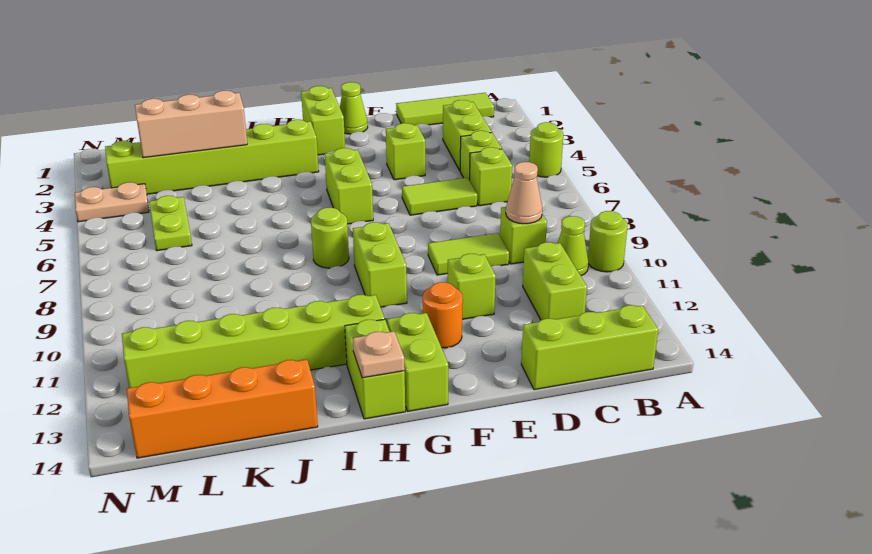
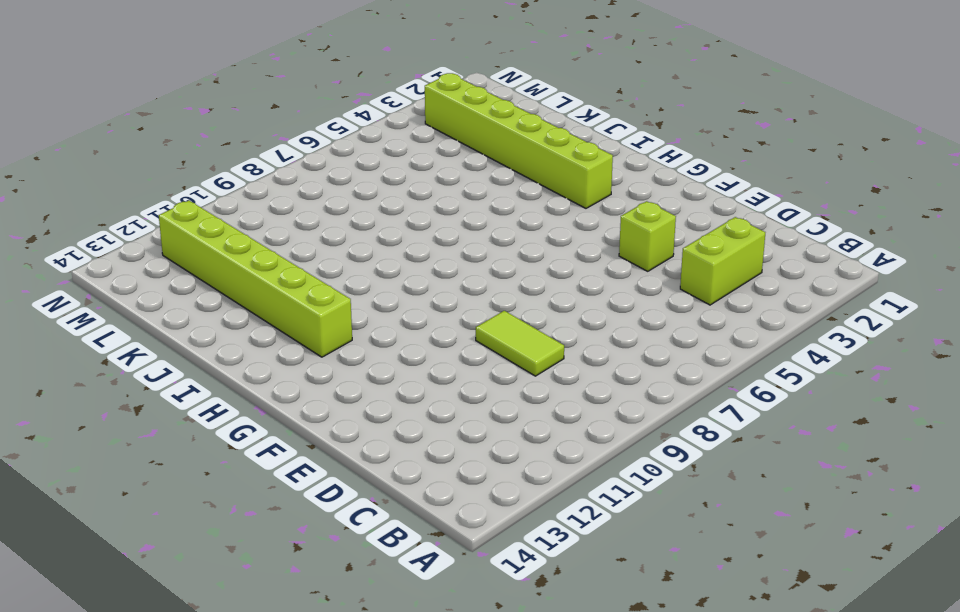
none -> lime round brick A5 level 1
none -> lime round brick A10 level 1
none -> lime tile B1:D1 level 1
none -> lime cone B10 level 1

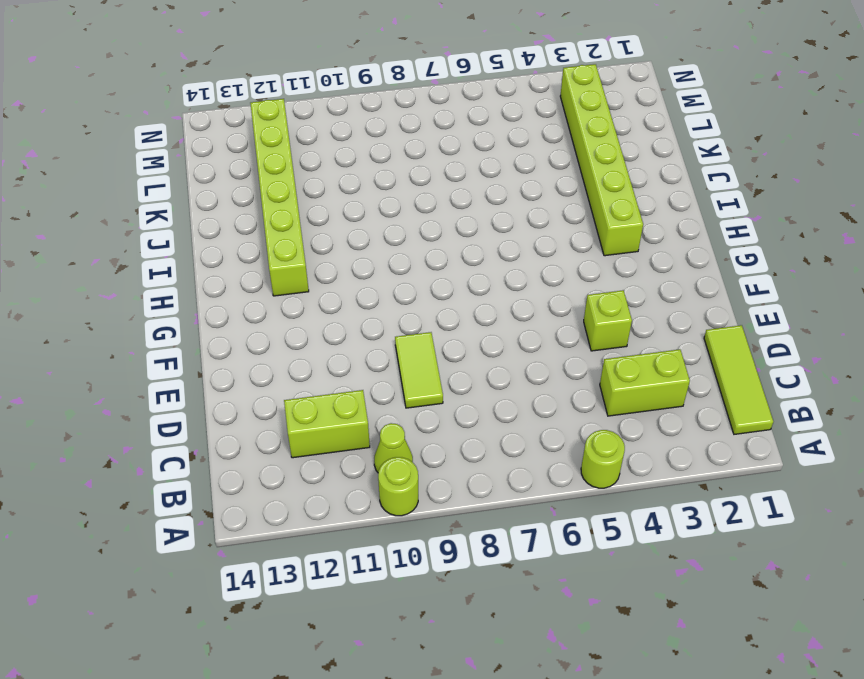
none -> lime brick B14:D14 level 1
none -> lime brick C5 level 1
none -> lime brick C6 level 1
none -> lime brick C9 level 1

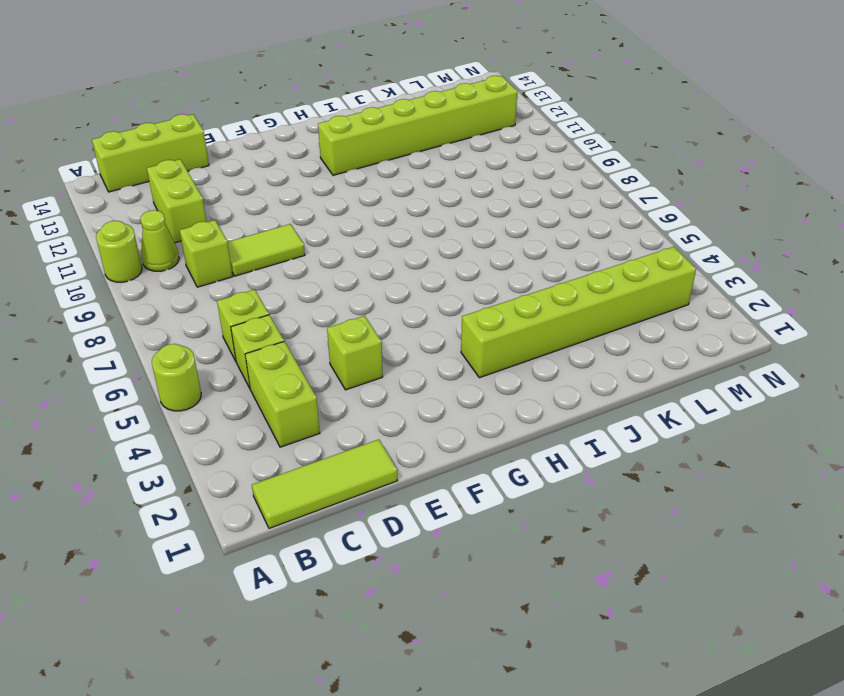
none -> lime tile D6:E6 level 1
none -> lime brick E11 level 1
none -> lime cone F1 level 1
none -> orange round brick F12 level 1

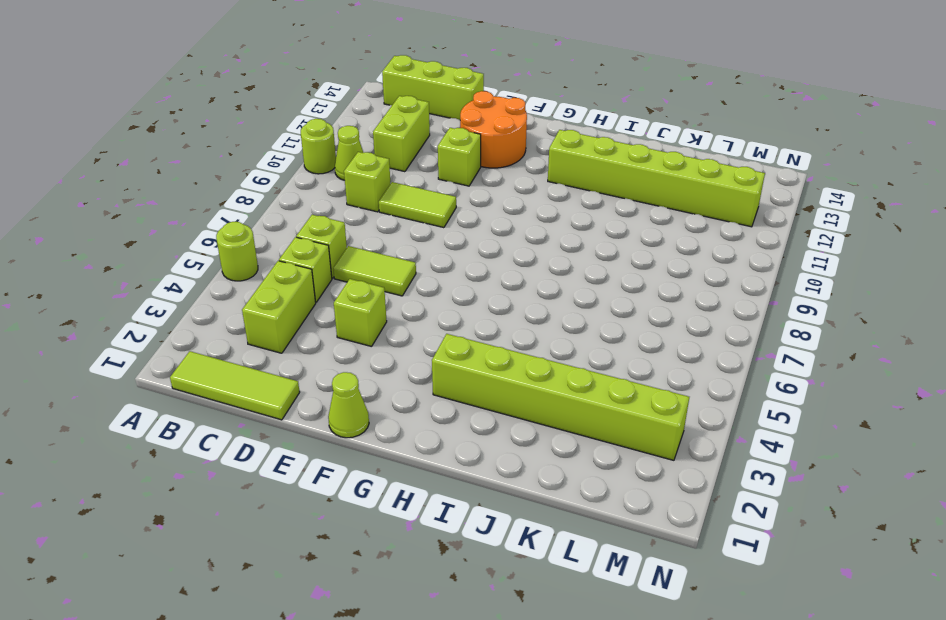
orange round brick E12:F13 level 1 -> orange round brick F12 level 1
none -> lime brick G1:G2 level 1
none -> lime brick G5:G6 level 1
none -> lime brick G9:G10 level 1
none -> lime brick G13:G14 level 1

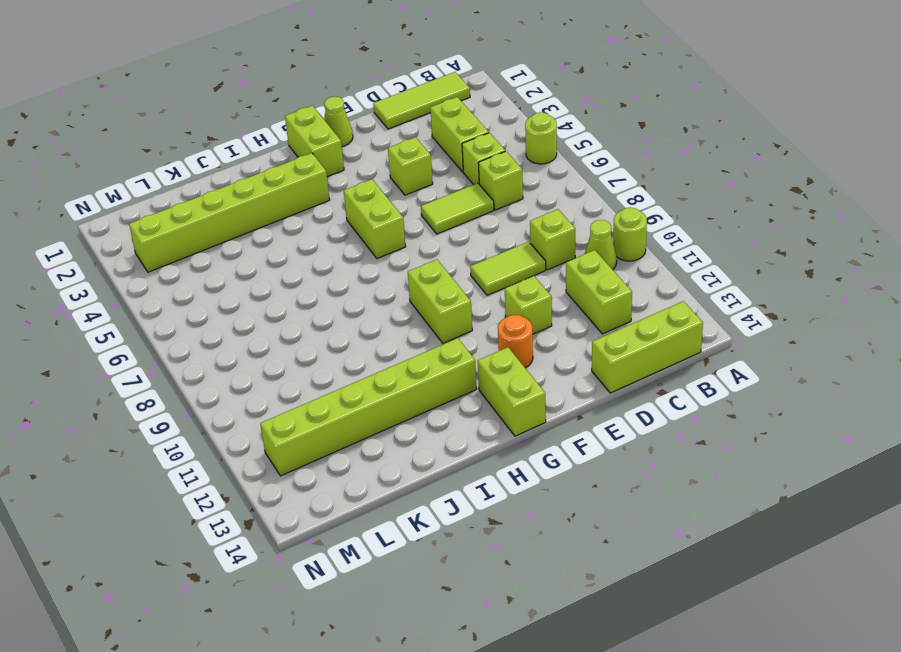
none -> lime round brick H8 level 1
none -> lime brick H13:H14 level 1
none -> orange brick J14:M14 level 1
none -> lime plate L5:L6 level 1

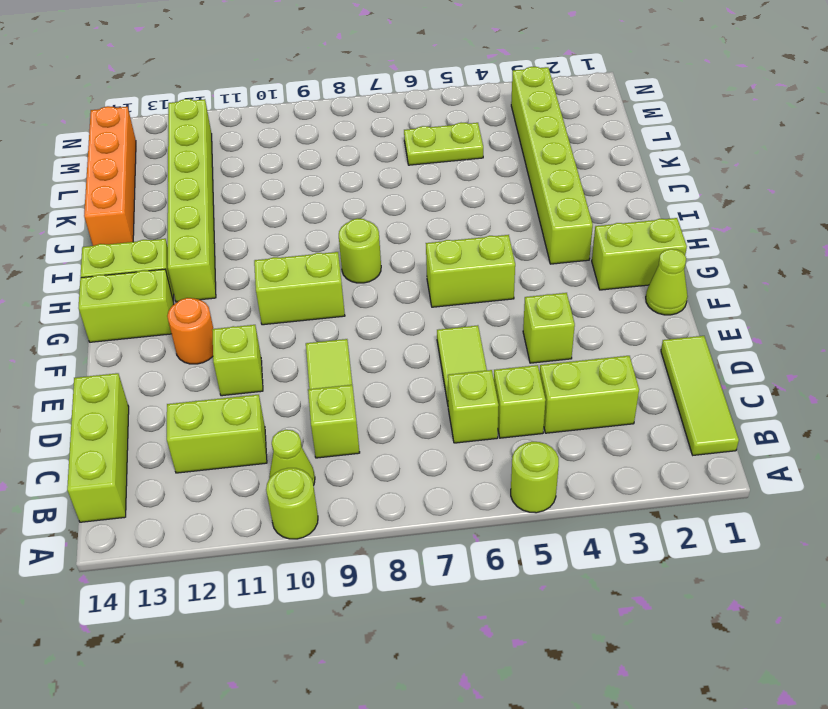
none -> tan plate M4:N4 level 1
none -> tan cone C9 level 2
none -> tan plate H14 level 2
none -> tan brick J3:L3 level 2

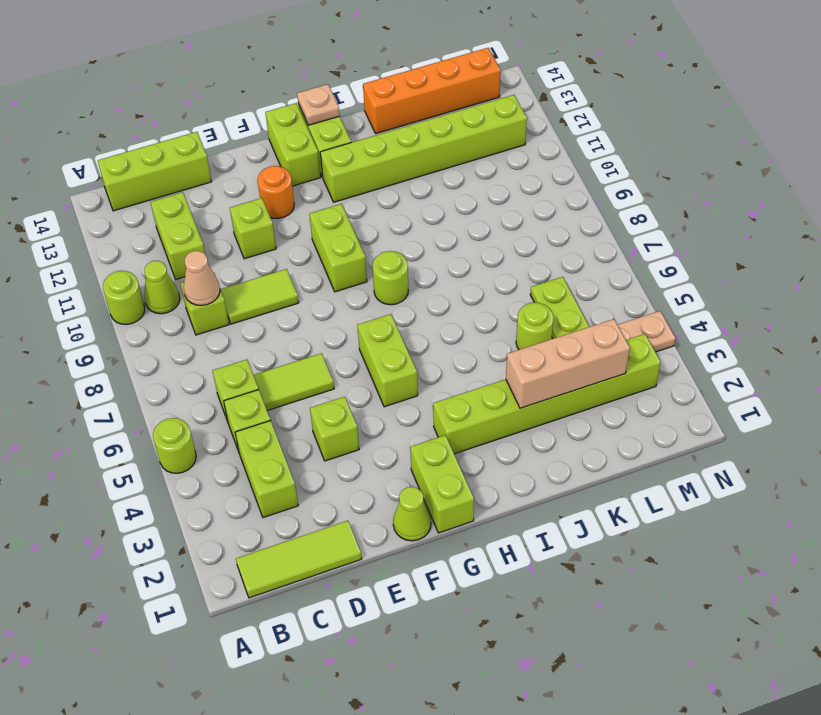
lime round brick K5 level 1 -> none

